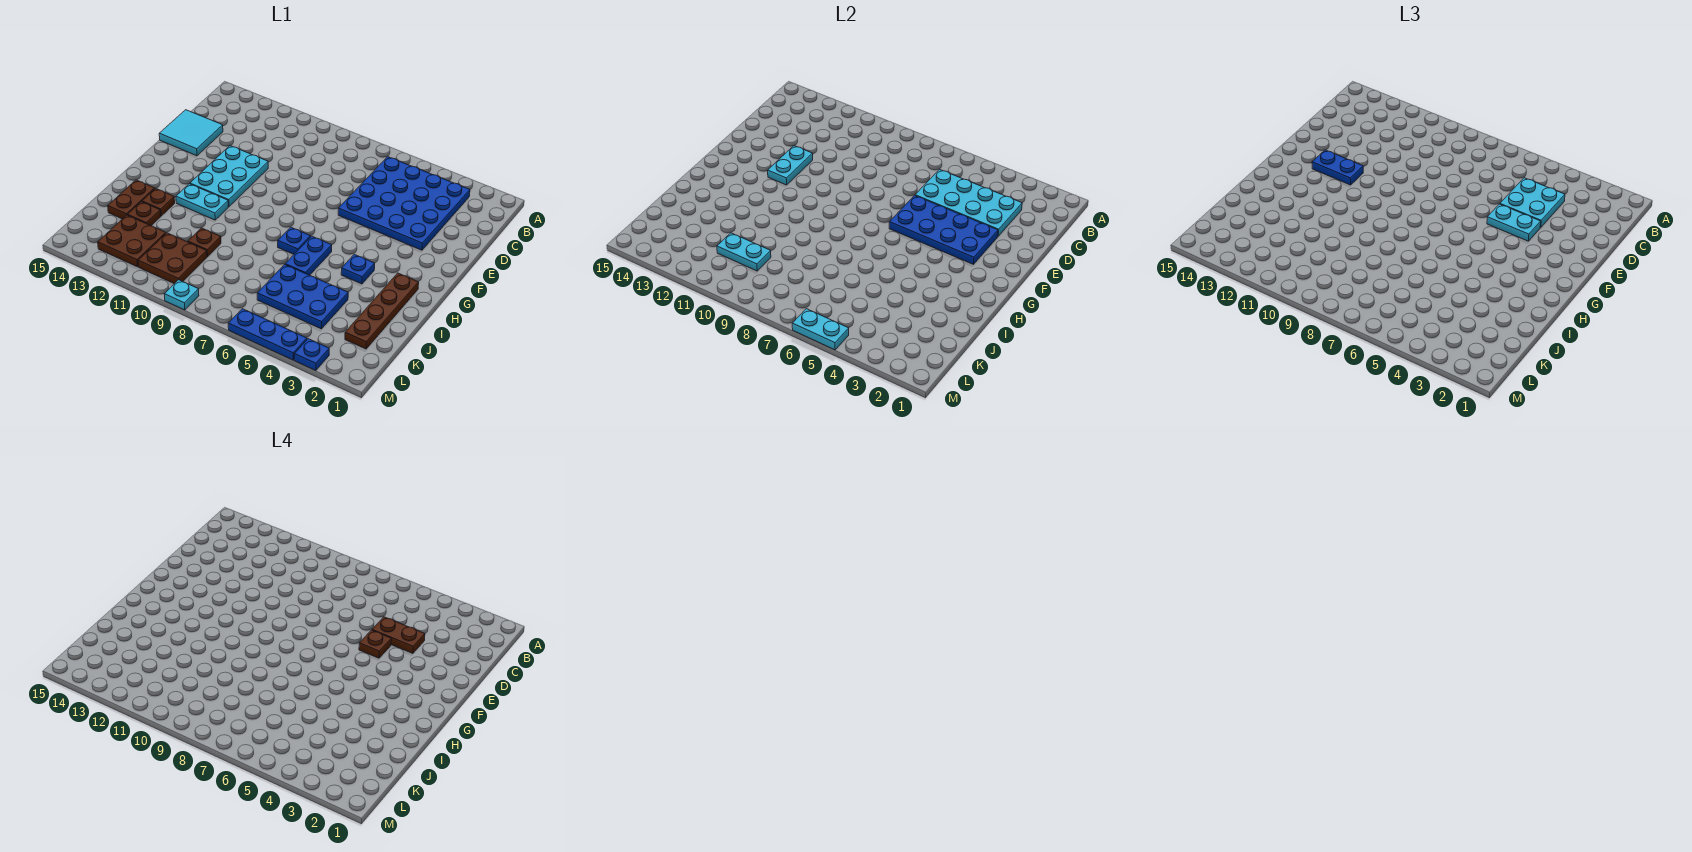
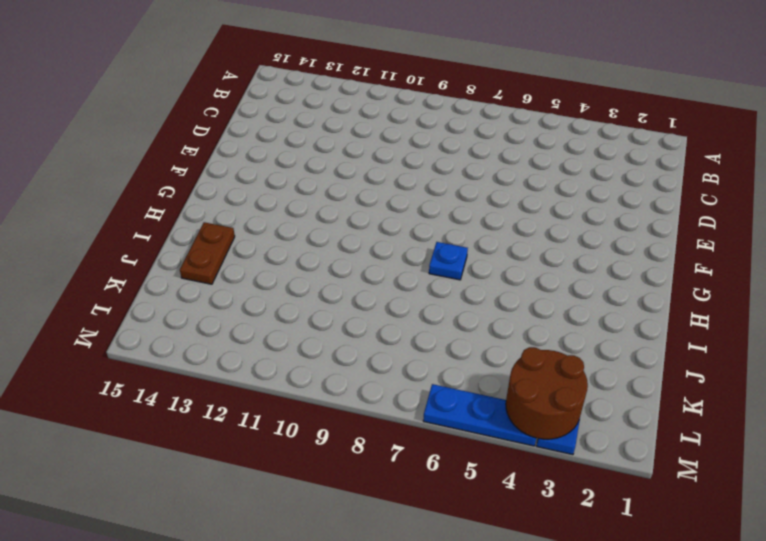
brown round brick L3:M4 level 2 -> none
none -> blue plate B3:E6 level 1
none -> cyan tile D14:E15 level 1
none -> cyan plate E11:G12 level 1

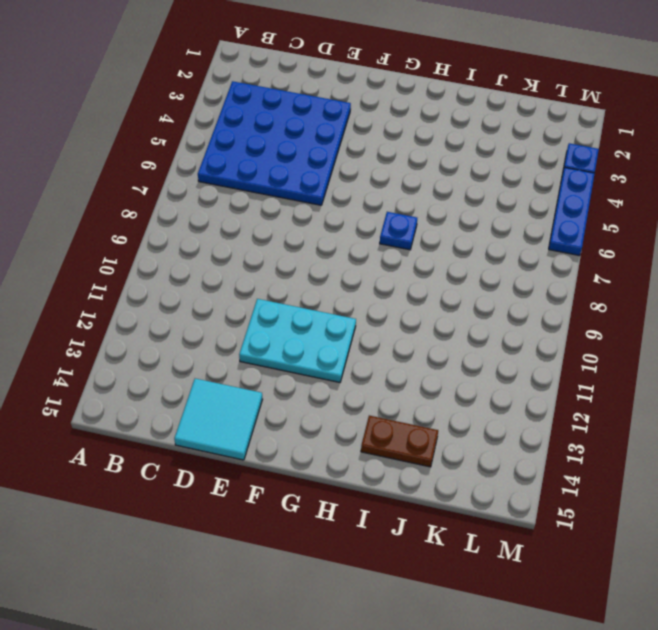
none -> brown plate H2:K2 level 1
none -> blue plate H4 level 1
none -> blue plate H6:I6 level 1

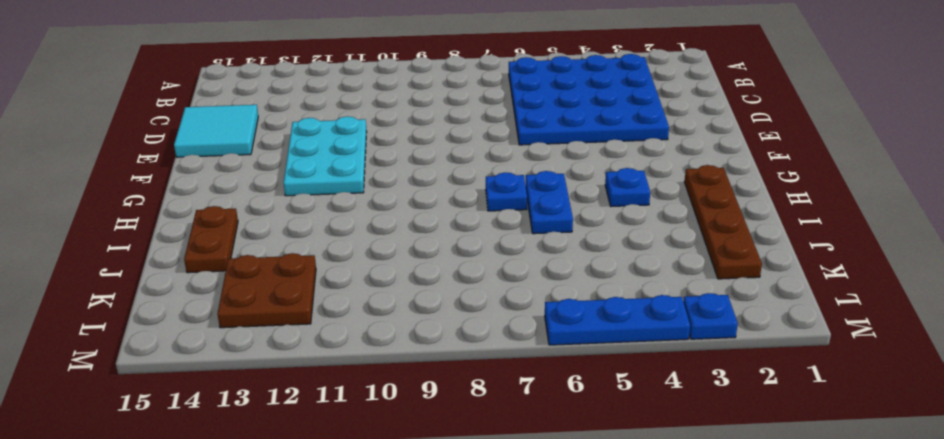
none -> cyan plate H11:H12 level 1
none -> brown plate I13 level 1
none -> blue plate J4:K6 level 1

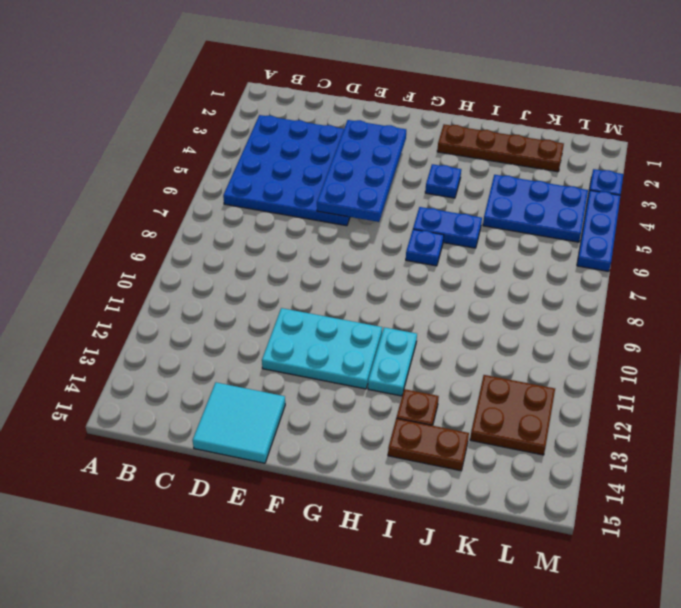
blue plate J4:L5 level 1 -> blue plate J4:K6 level 1
none -> brown plate J10 level 1
none -> brown plate J13 level 1
none -> brown plate K10:L11 level 1

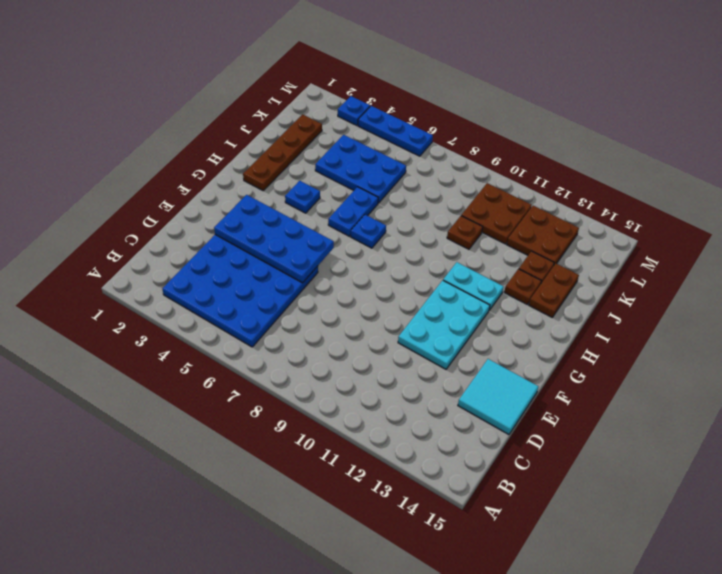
none -> cyan plate M9 level 1
none -> cyan plate C3:D6 level 2
none -> cyan plate E12:F12 level 2

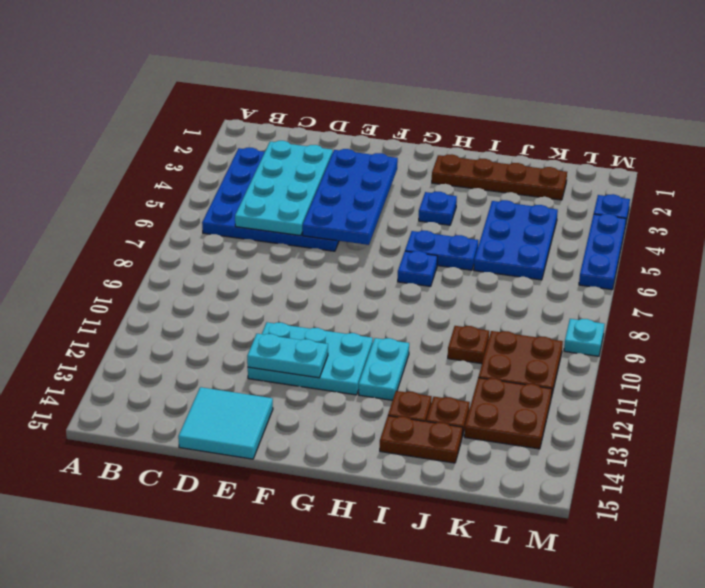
none -> cyan plate K10:K11 level 2
none -> cyan plate M5:M6 level 2
none -> cyan plate C4:D5 level 3

